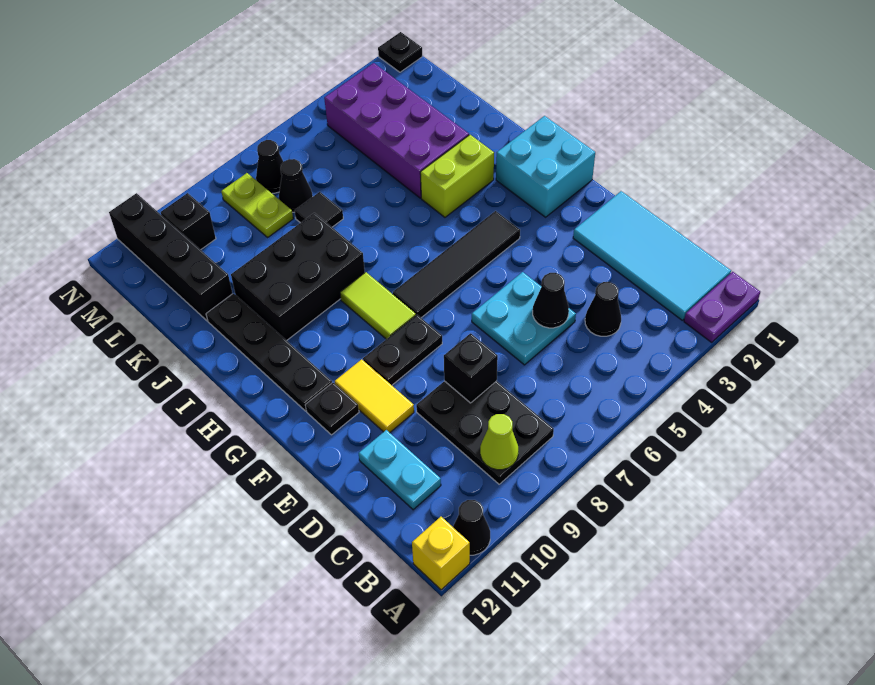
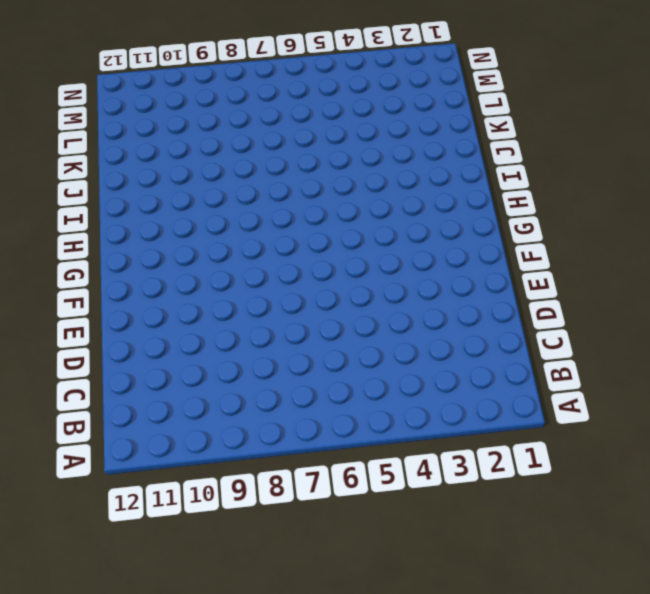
none -> purple plate A1:A2 level 1
none -> black cone A11 level 1
none -> yellow brick A12 level 1

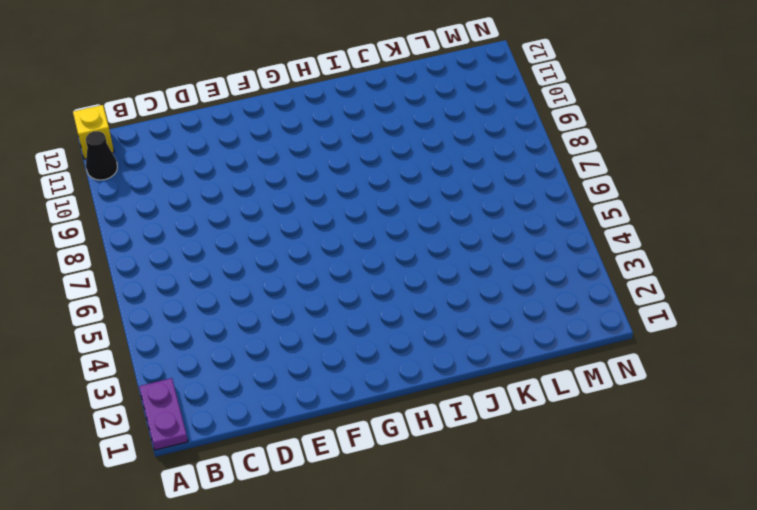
none -> cyan tile B1:E2 level 1
none -> black plate B8:D9 level 1
none -> black cone C4 level 1

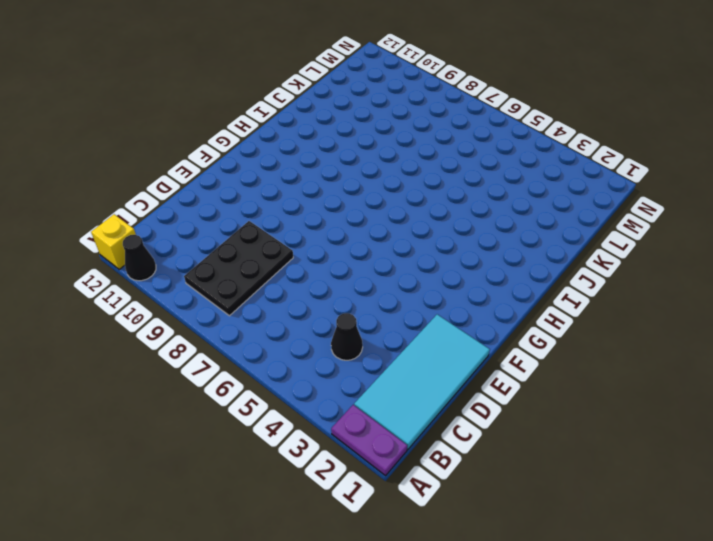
none -> cyan plate C11:D11 level 1
none -> cyan plate D5:E6 level 1
none -> yellow tile E10:F10 level 1

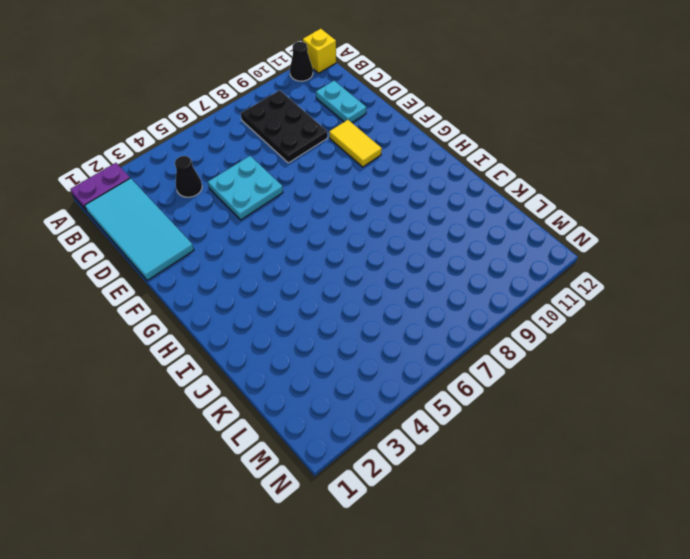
none -> black plate F8:F9 level 1
none -> black plate F11 level 1
none -> cyan brick G1:H2 level 1

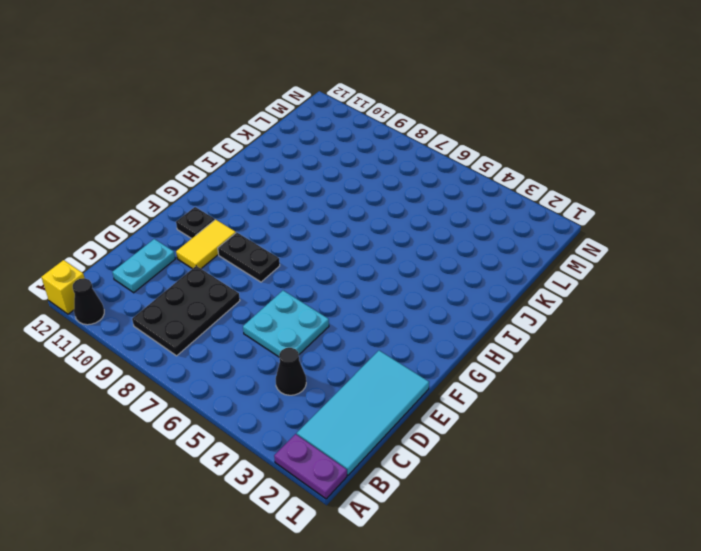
none -> cyan brick G1:H2 level 1
none -> black tile G4:G7 level 1
none -> lime tile G8:H8 level 1

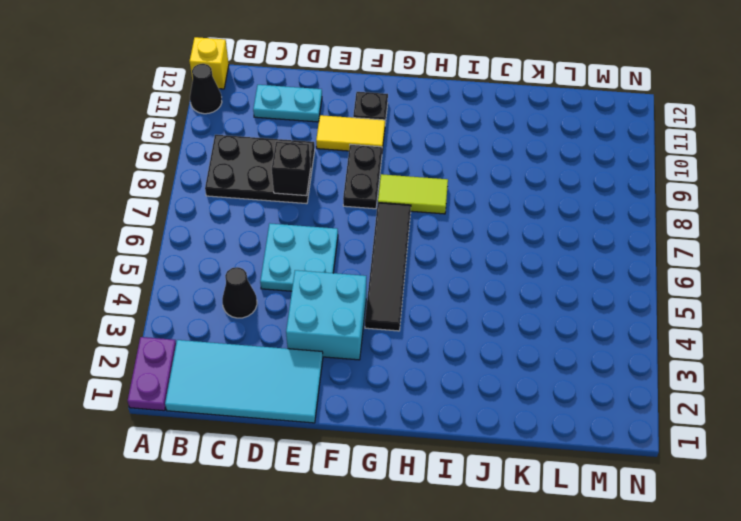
cyan brick E3:F4 level 1 -> cyan brick G1:H2 level 1
none -> black plate G11:J11 level 1
none -> lime brick I3:I4 level 1
none -> black brick I8:J10 level 1

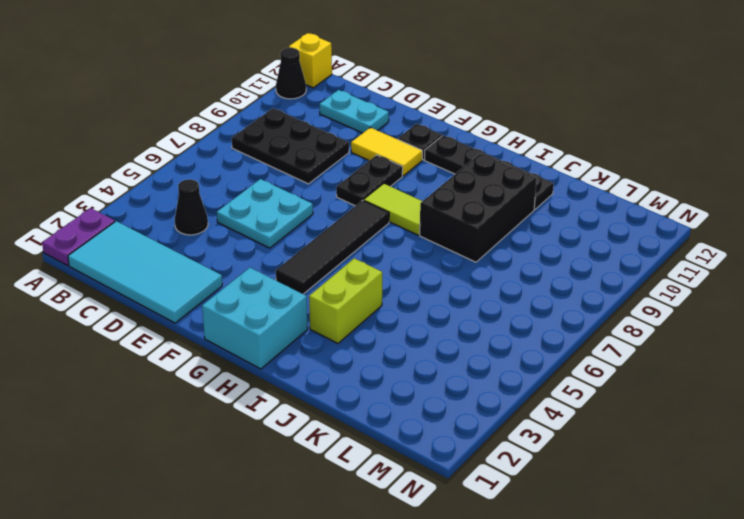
none -> purple brick J3:M4 level 1
none -> black tile K7 level 1
none -> black brick K11:N11 level 1

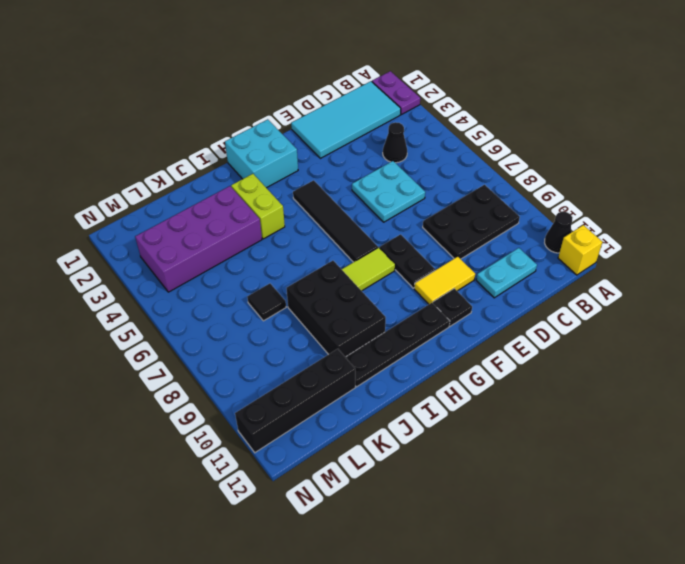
none -> black cone L7 level 1
none -> lime plate L8:M8 level 1
none -> black cone M7 level 1

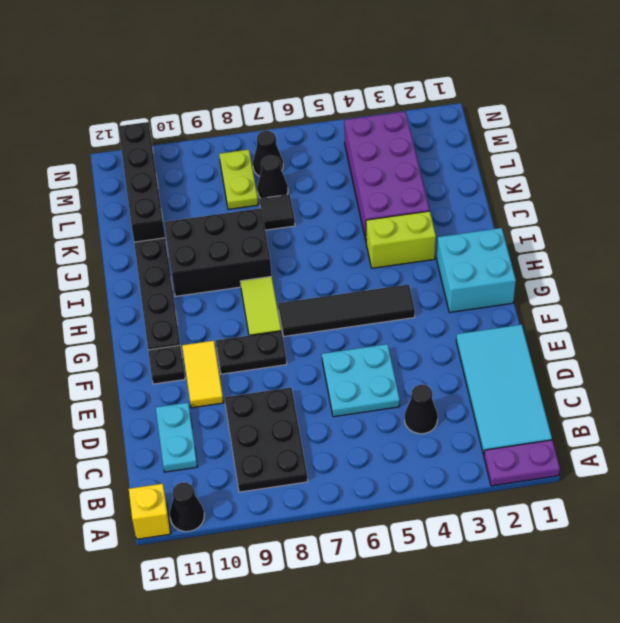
none -> black brick M10 level 1
none -> black plate N1 level 1
none -> lime cone B9 level 2

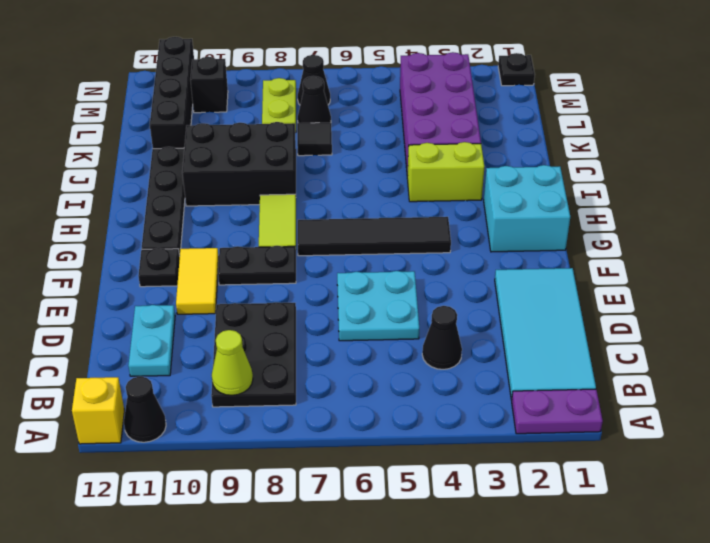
none -> black cone D5 level 2
none -> black brick D8 level 2

